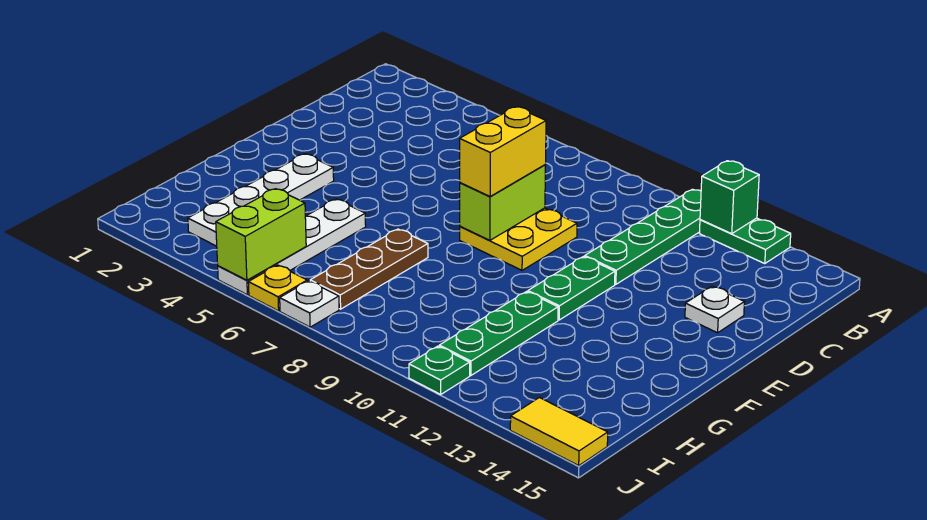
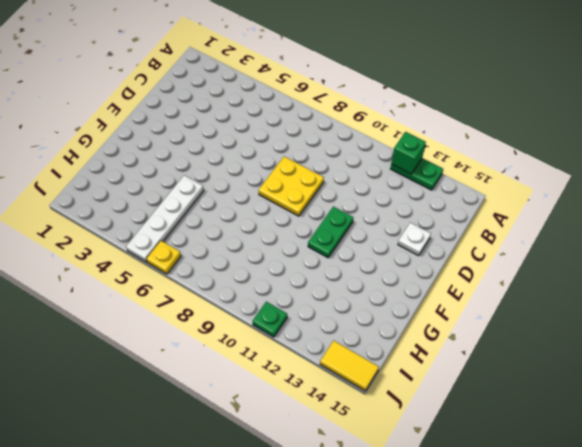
none -> green plate A11:D11 level 1
none -> white plate F3:I3 level 1
none -> brown plate G7:I7 level 1

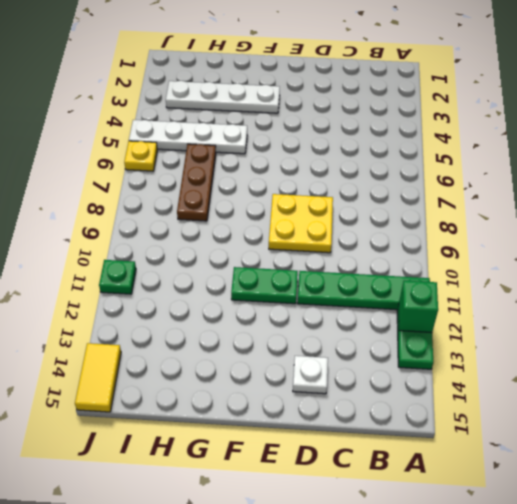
brown plate H6:H8 level 1 -> brown plate G7:I7 level 1
none -> green plate G11:I11 level 1
none -> white plate J7 level 1
none -> lime brick D8:E8 level 2

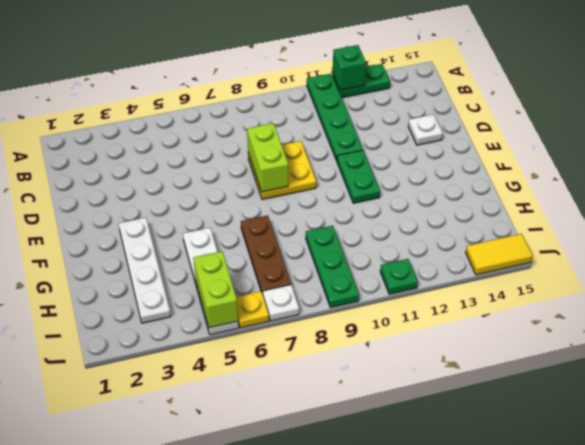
green plate H9:J9 level 1 -> green plate G11:I11 level 1
none -> yellow brick D8:E8 level 3

